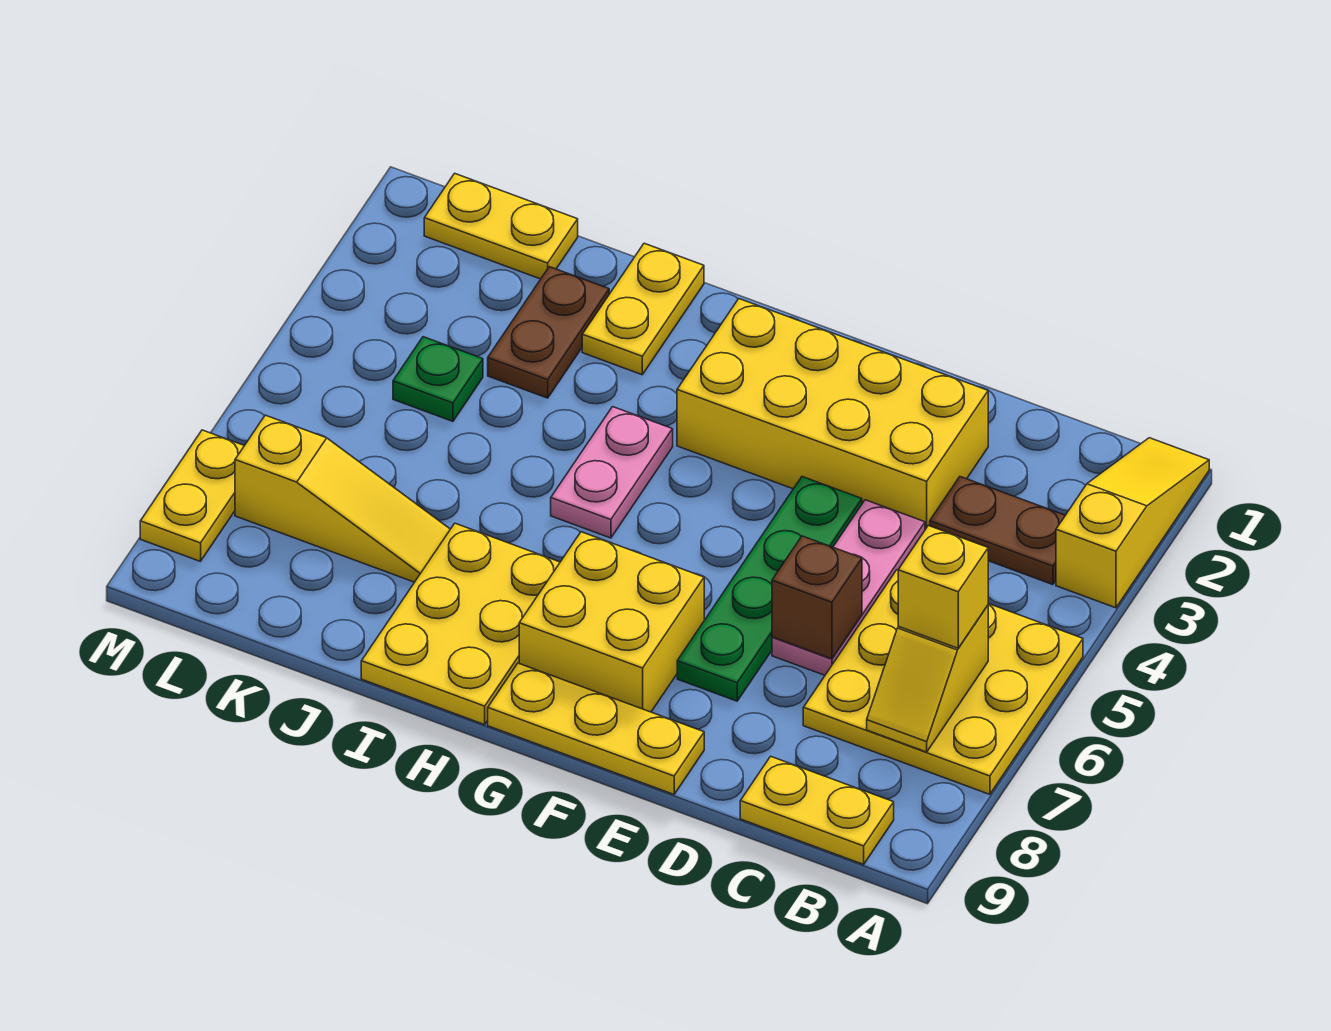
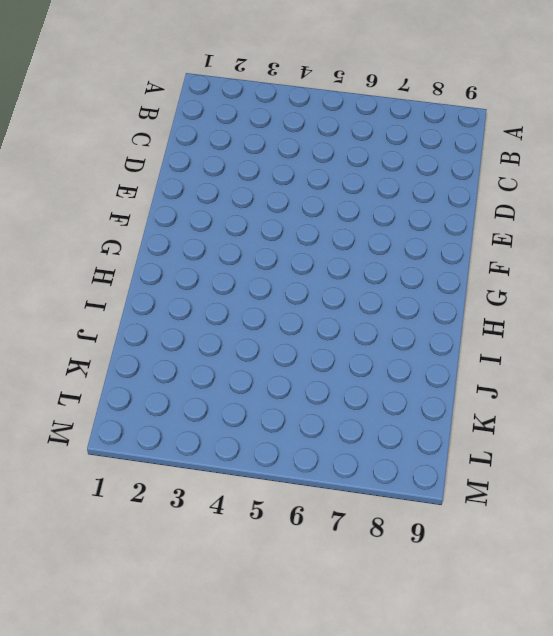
none -> yellow slope A1:A3 level 1 top 3
none -> yellow plate A5:C7 level 1
none -> brown plate B3:C3 level 1

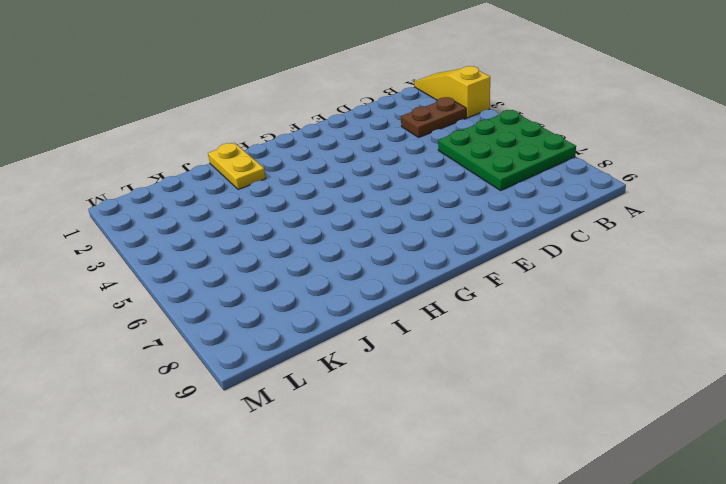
green plate A5:C7 level 1 -> yellow plate A5:C7 level 1
none -> yellow plate B9:C9 level 1
none -> yellow brick D2:G3 level 1
none -> pink plate D4:D6 level 1

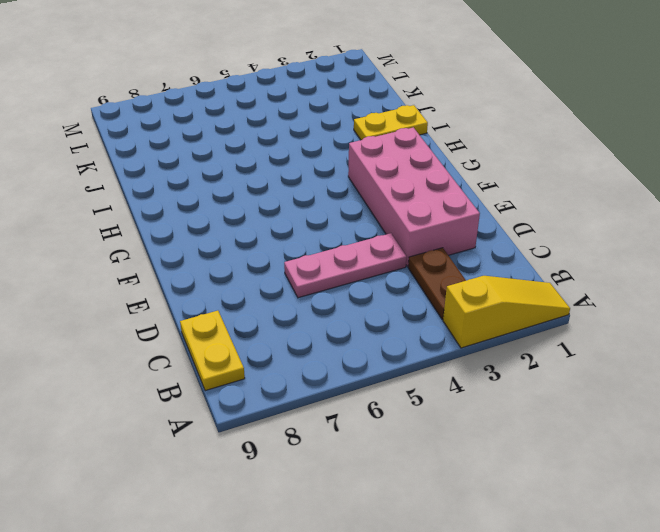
pink brick D2:G3 level 1 -> yellow brick D2:G3 level 1
none -> yellow plate A5:C7 level 1
none -> green plate E4:E7 level 1
none -> yellow plate E9:G9 level 1

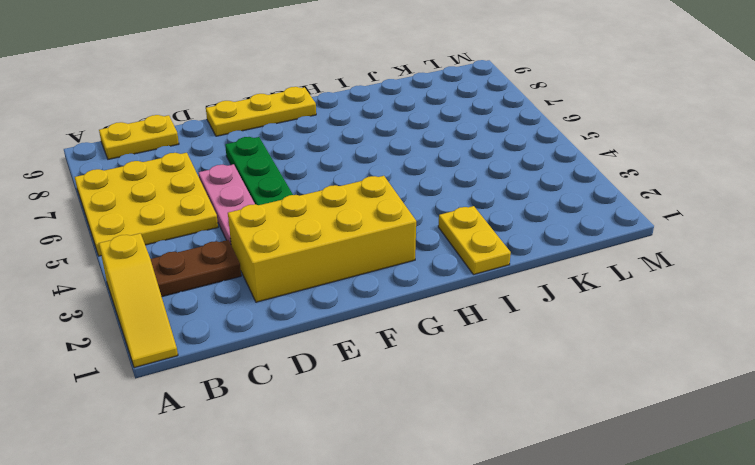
none -> yellow brick F7:G8 level 1
none -> pink plate H4:H5 level 1
none -> yellow plate H7:I9 level 1

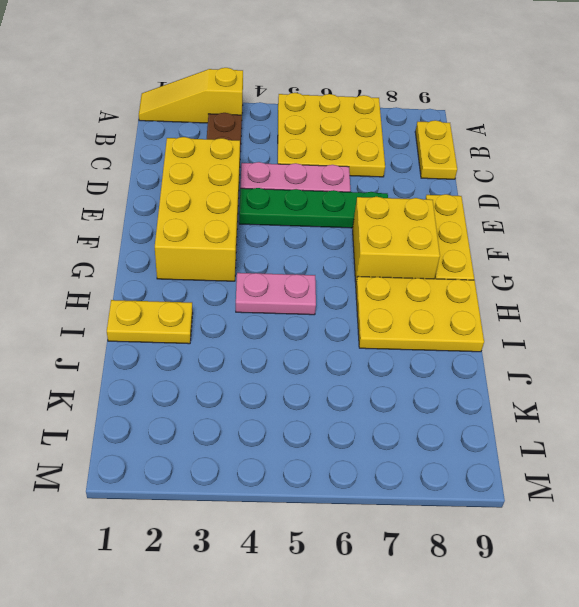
none -> brown plate J2:J3 level 1
none -> yellow slope J7:L7 level 1 top L
none -> yellow plate K1:L1 level 1

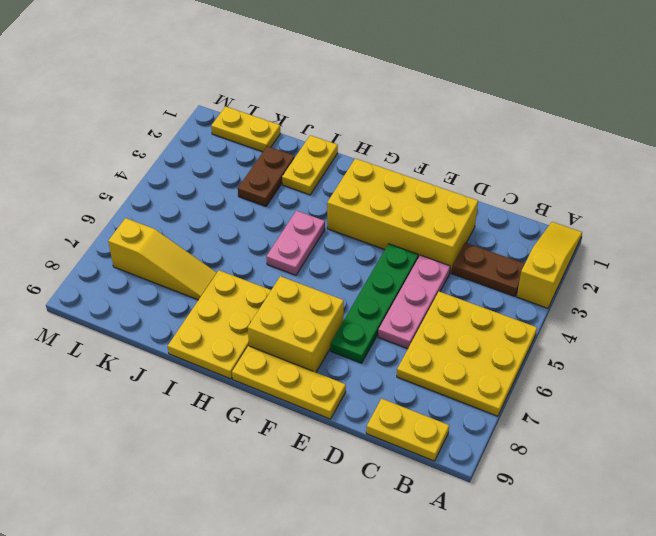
none -> green plate K4 level 1
none -> yellow plate M7:M8 level 1
none -> yellow slope B6:B7 level 2 top 6

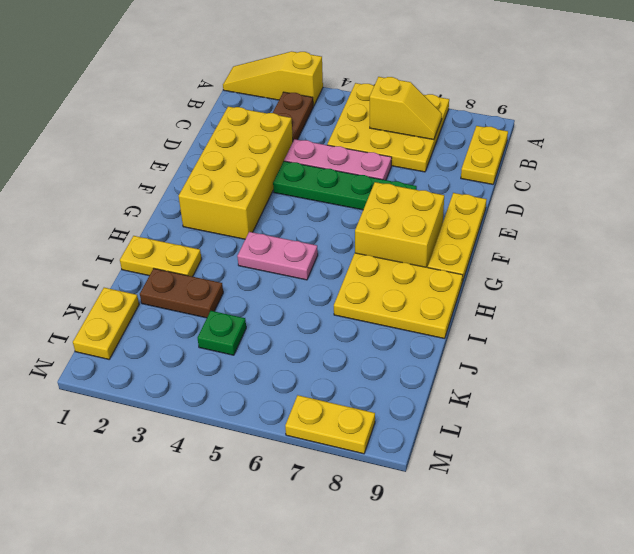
none -> yellow slope J7:L7 level 1 top L
none -> brown brick D6 level 2
none -> yellow brick B6 level 3

